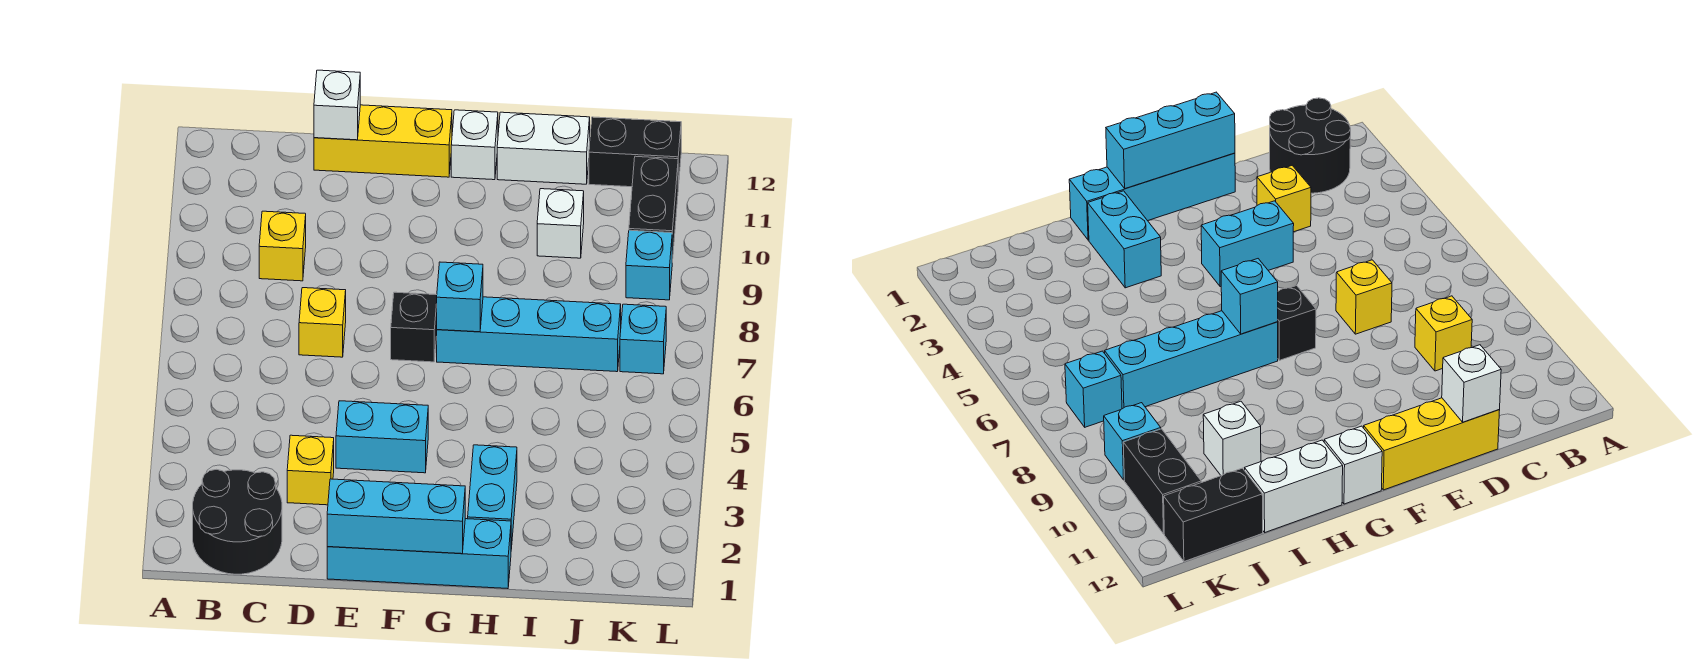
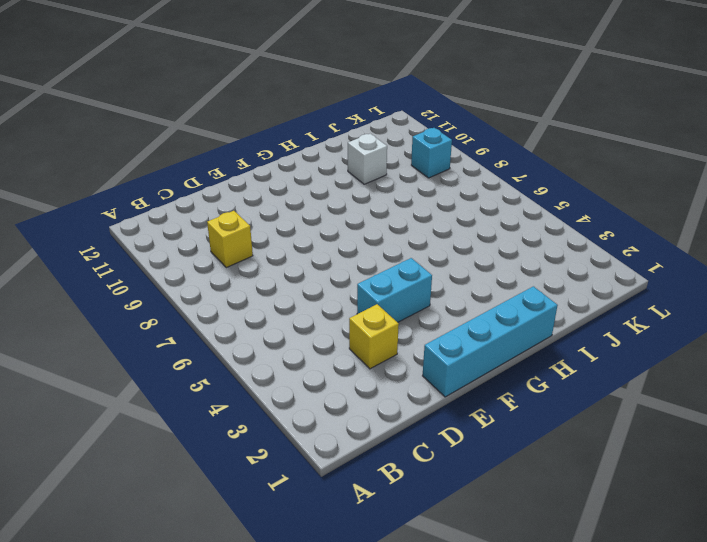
none -> black round brick B1:C2 level 1
none -> yellow brick D7 level 1
none -> yellow brick D12:F12 level 1

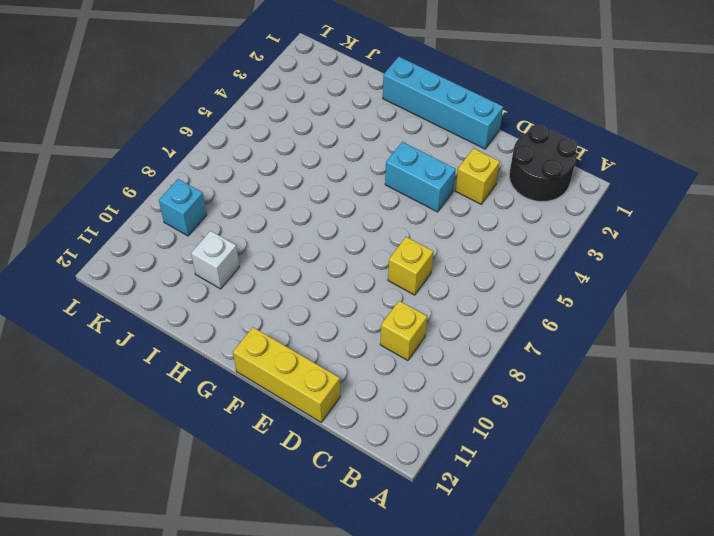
none -> black brick F7 level 1
none -> cyan brick G7:J7 level 1
none -> white brick G12 level 1

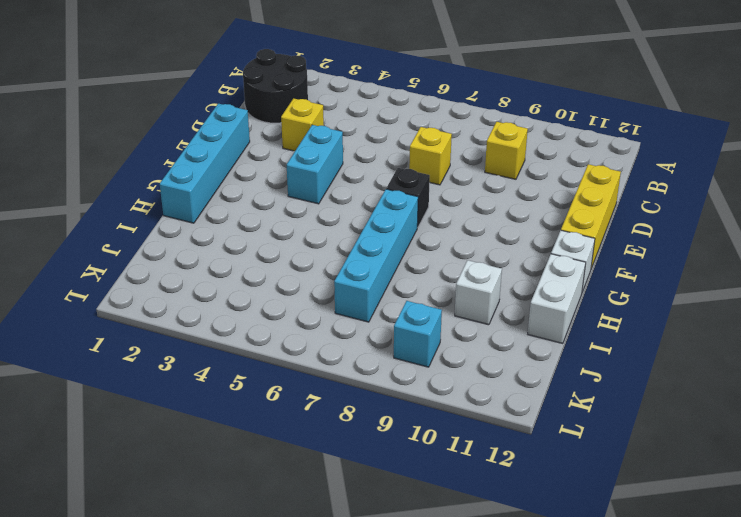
none -> cyan brick H2:H3 level 1
none -> black brick J12:K12 level 1
none -> cyan brick K7 level 1

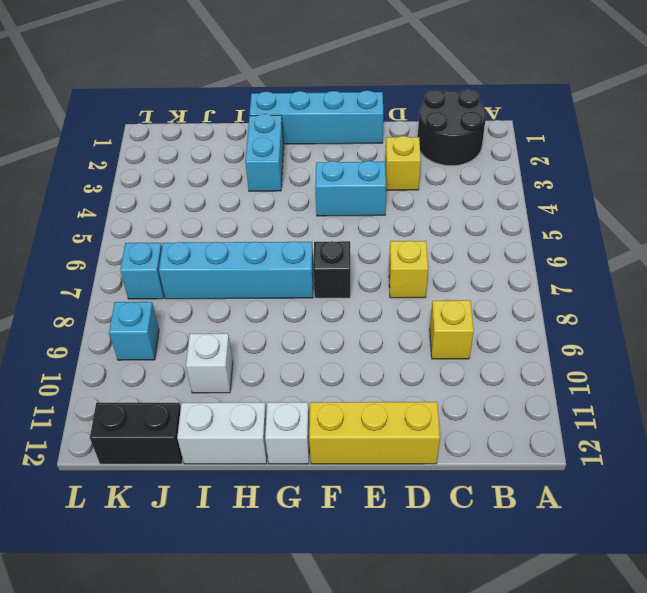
none -> black brick K10:K11 level 1
none -> white brick D12 level 2
none -> cyan brick E1:G1 level 2

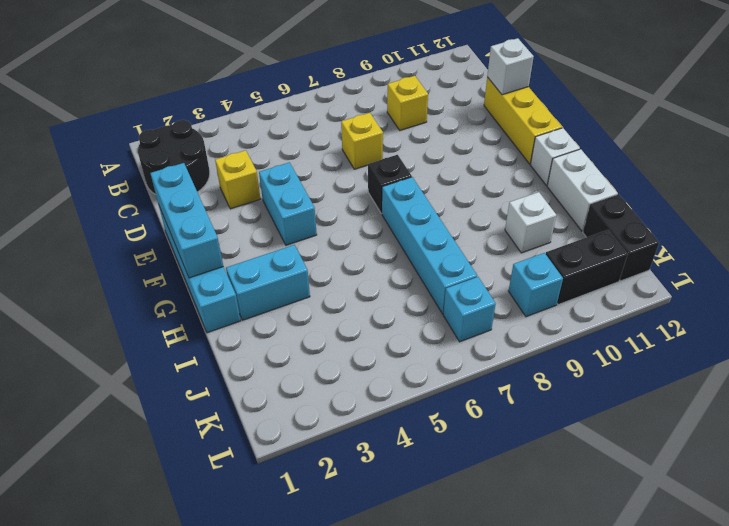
none -> cyan brick G7 level 2

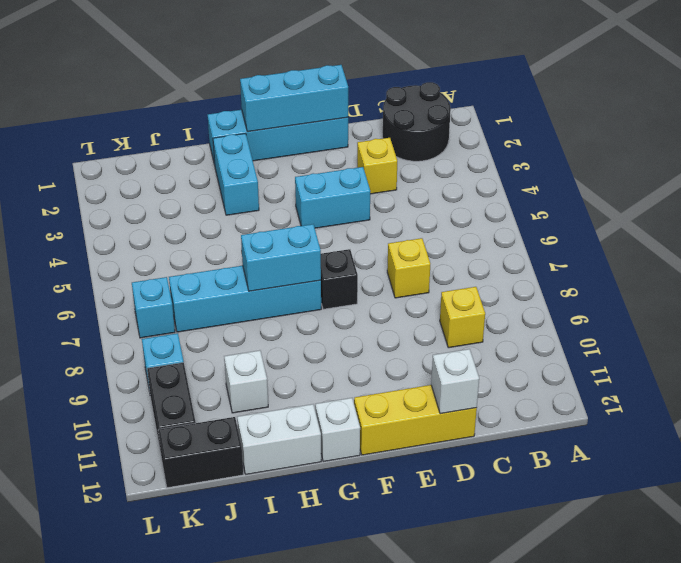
cyan brick G7:H7 level 2 -> cyan brick G7 level 2

